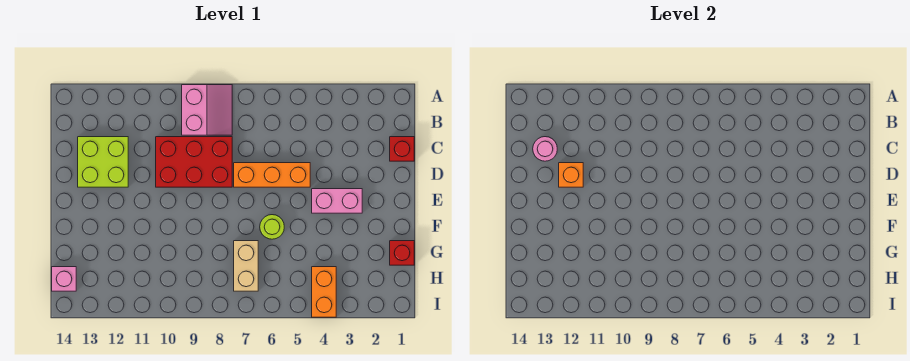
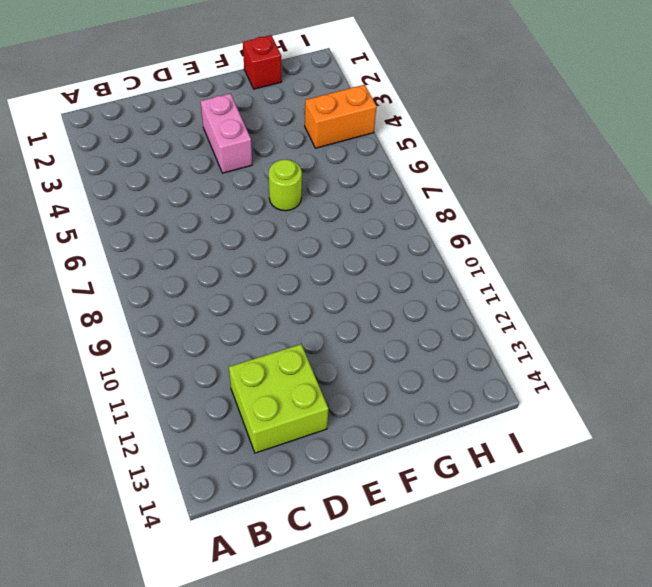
none -> pink slope A8:B9 level 1 top 9
none -> red brick C1 level 1
none -> red brick C8:D10 level 1

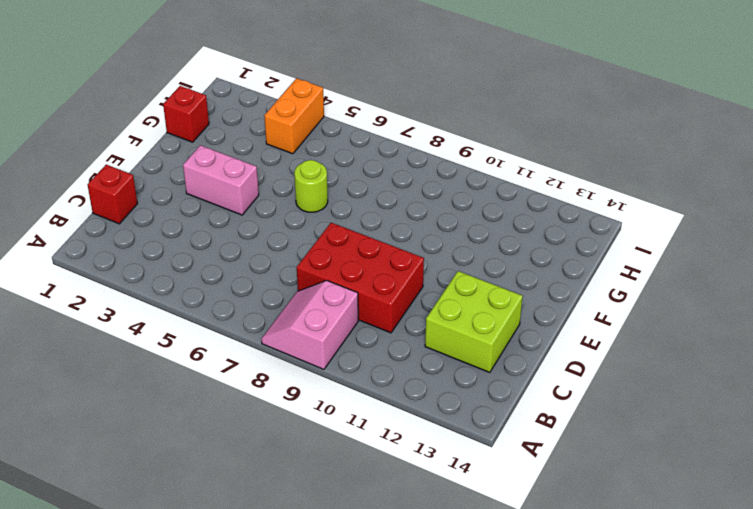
none -> orange brick D5:D7 level 1
none -> tan brick G7:H7 level 1
none -> pink brick H14 level 1

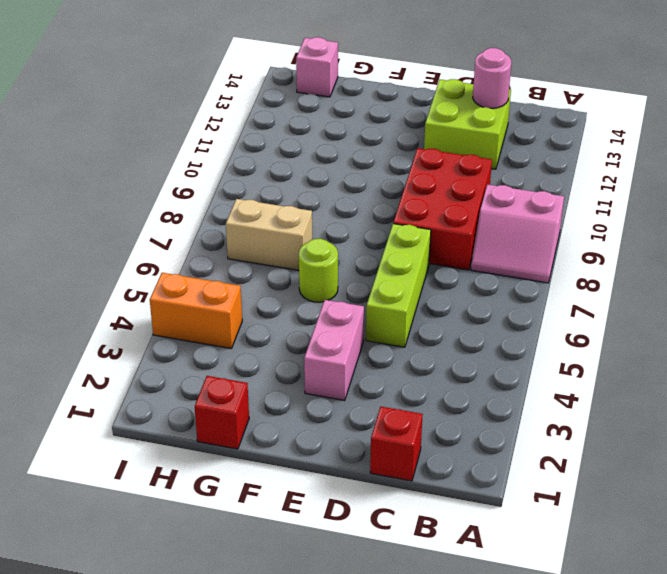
lime brick D5:D7 level 1 -> orange brick D5:D7 level 1
none -> orange brick D12 level 2

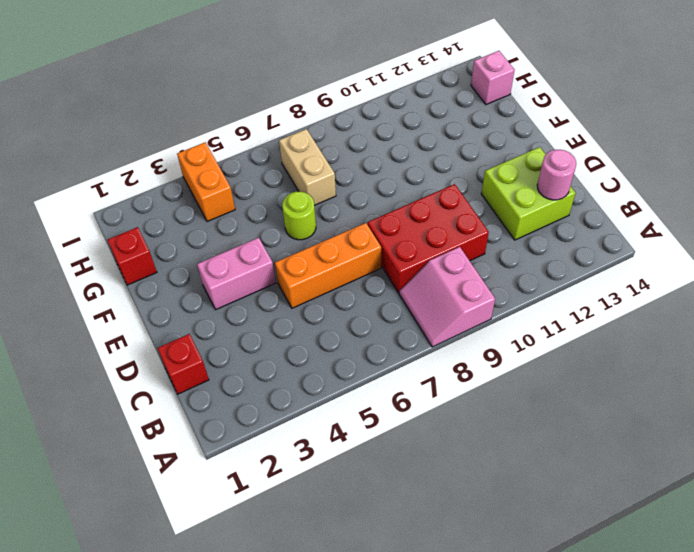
none -> orange brick D12 level 2

